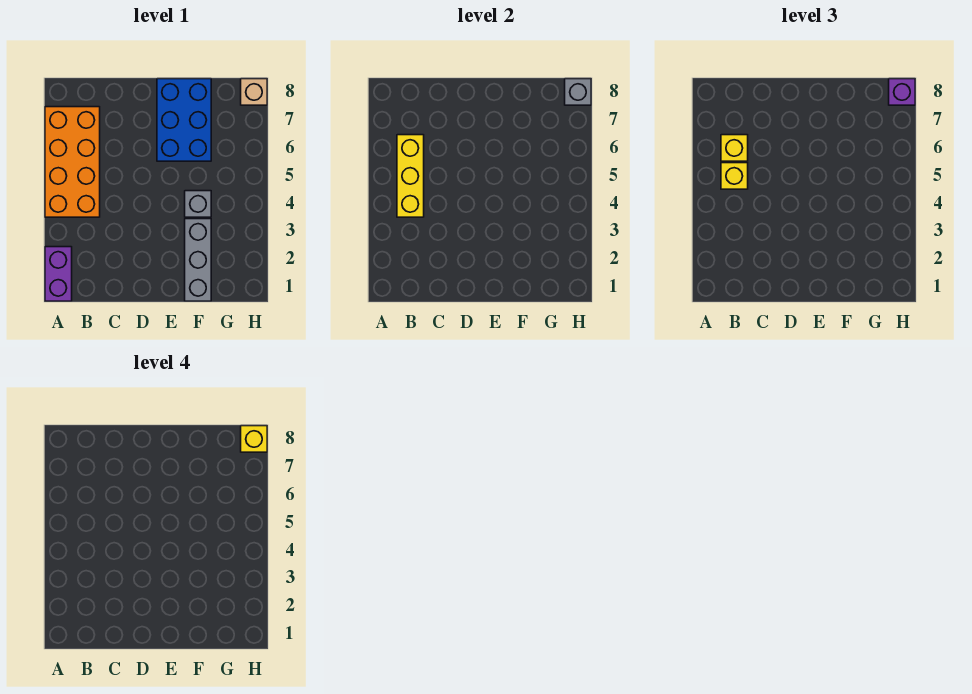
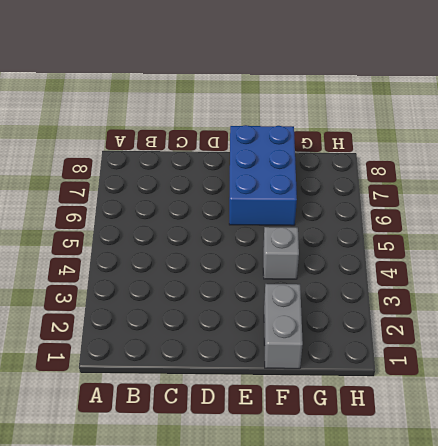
grey brick F1:F2 level 1 -> grey brick F1:F3 level 1
none -> purple brick A1:A2 level 1
none -> orange brick A4:B7 level 1
none -> tan brick H8 level 1

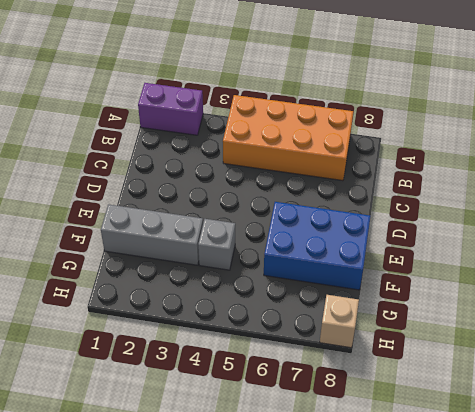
none -> yellow brick B4:B6 level 2
none -> grey brick H8 level 2
none -> yellow brick B5 level 3

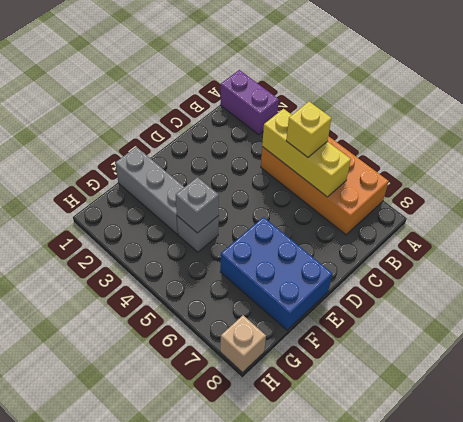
grey brick F4 level 2 -> grey brick H8 level 2
none -> yellow brick B6 level 3
none -> purple brick H8 level 3
none -> yellow brick H8 level 4

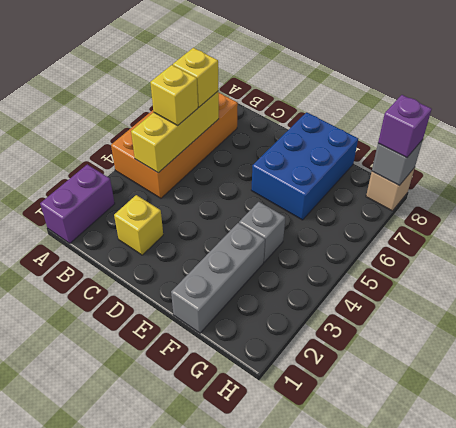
yellow brick C2 level 1 -> yellow brick H8 level 4

